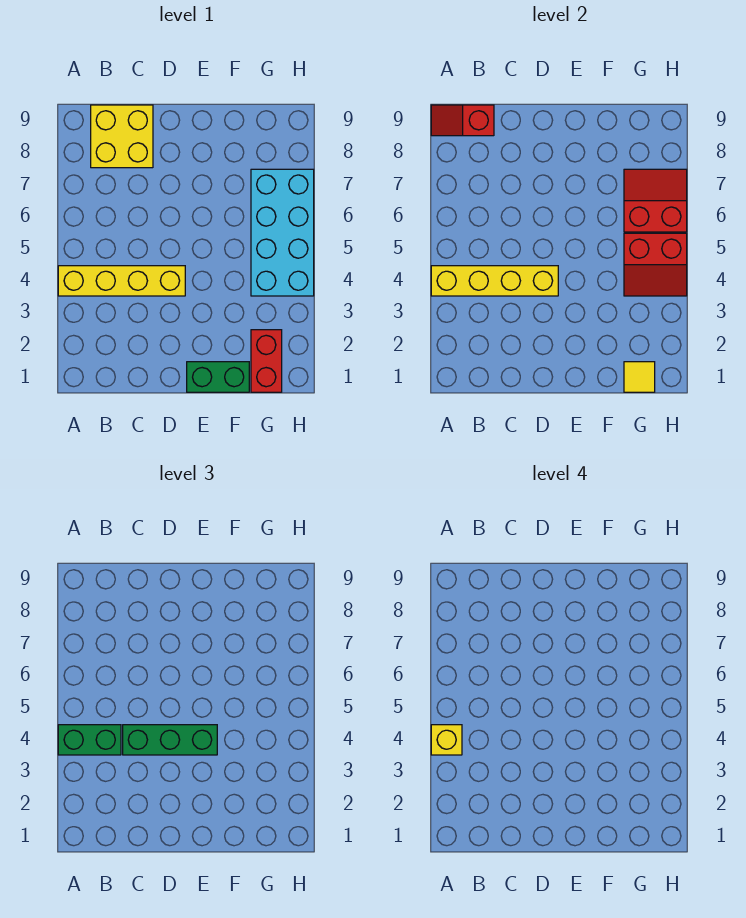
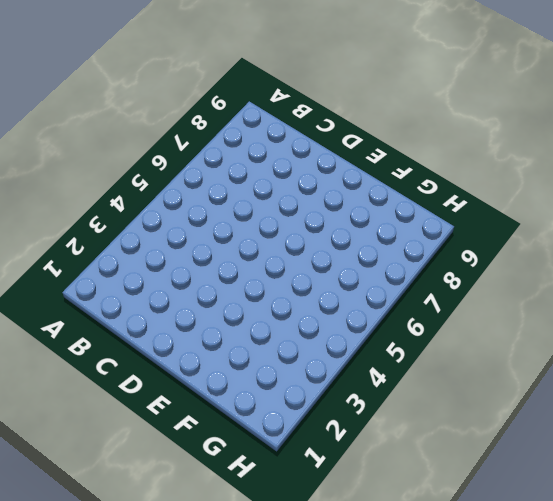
none -> yellow brick A4:D4 level 1
none -> yellow brick B8:C9 level 1
none -> green brick E1:F1 level 1

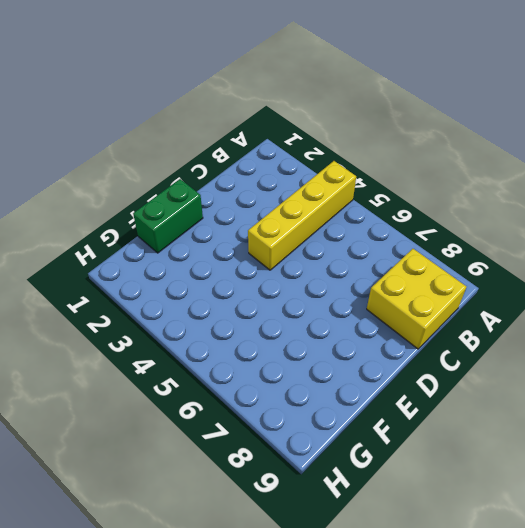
none -> red brick G1:G2 level 1
none -> cyan brick G4:H7 level 1
none -> yellow brick A4:D4 level 2

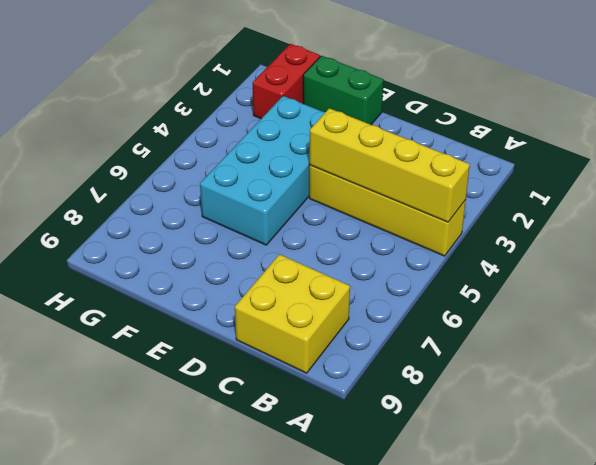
cyan brick E3:F6 level 1 -> cyan brick G4:H7 level 1
none -> red slope A9:B9 level 2 top B
none -> yellow tile G1 level 2
none -> red slope G4:H5 level 2 top 5

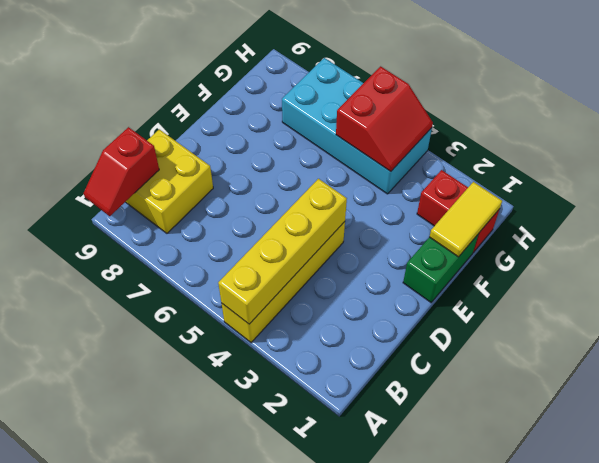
yellow tile F1:G1 level 2 -> yellow tile G1 level 2
none -> red slope G6:H7 level 2 top 6
none -> green brick A4:B4 level 3
none -> green brick C4:E4 level 3

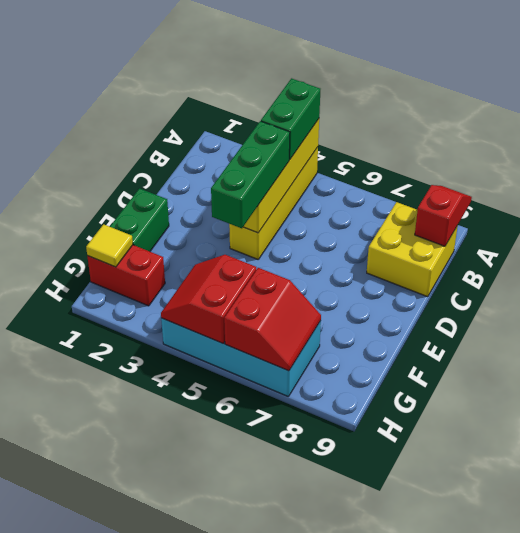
none -> yellow brick A4 level 4

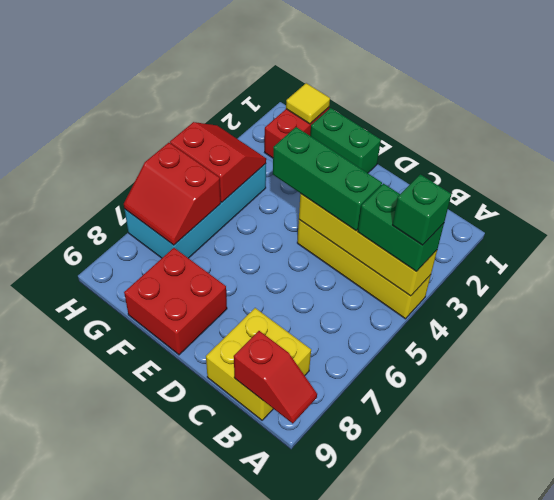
green brick A4 level 4 -> yellow brick A4 level 4
red brick E8:F9 level 1 -> none

